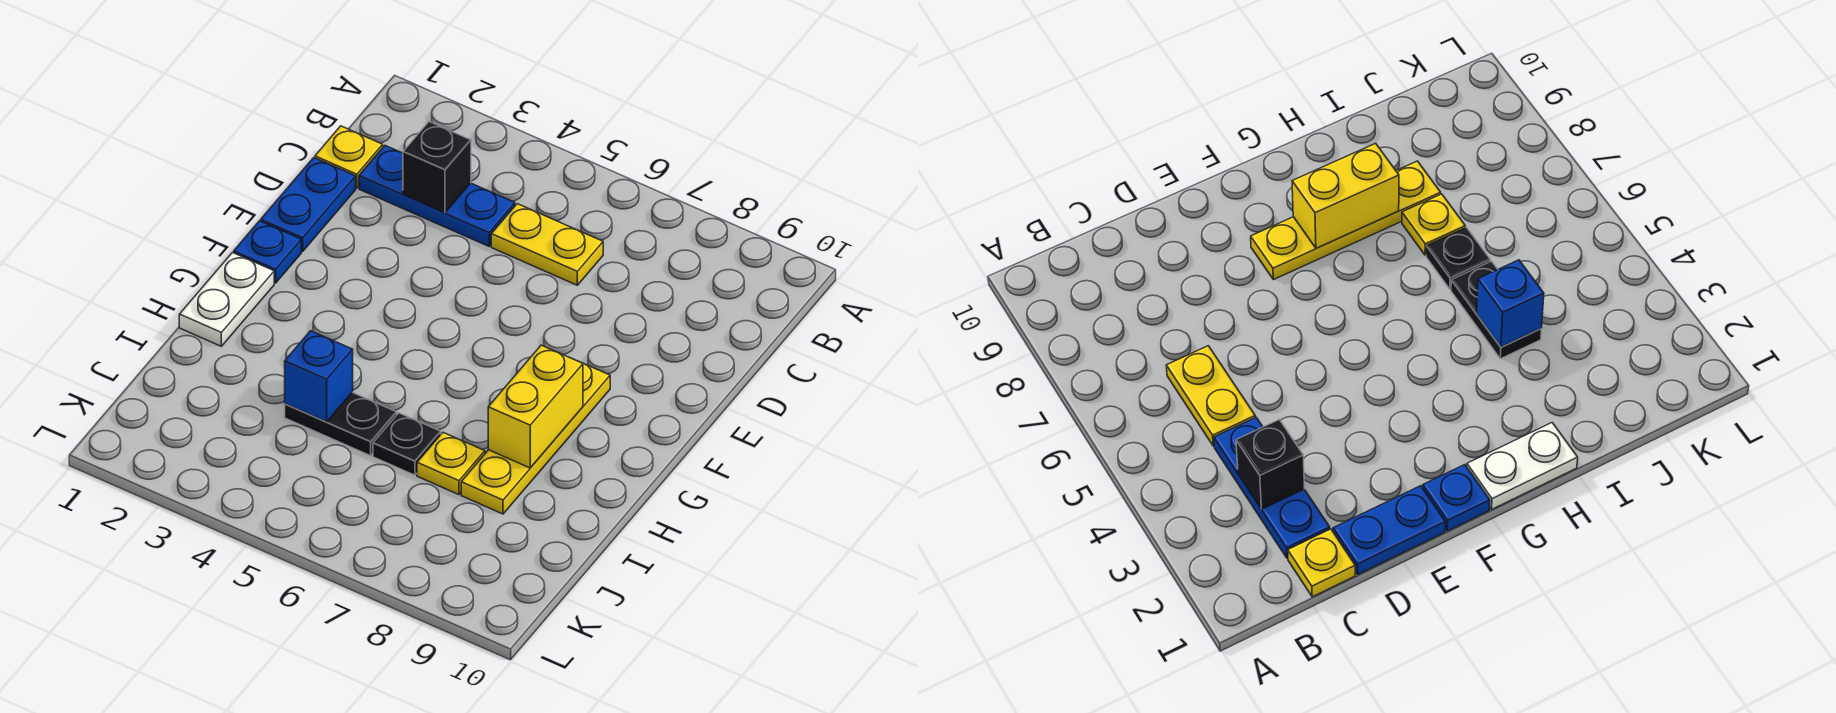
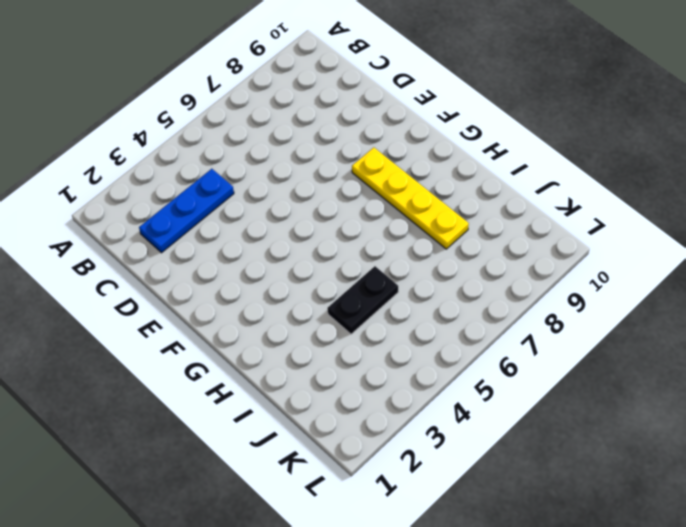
none -> yellow plate C1 level 1
none -> yellow plate C5:C6 level 1
none -> blue plate D1:E1 level 1

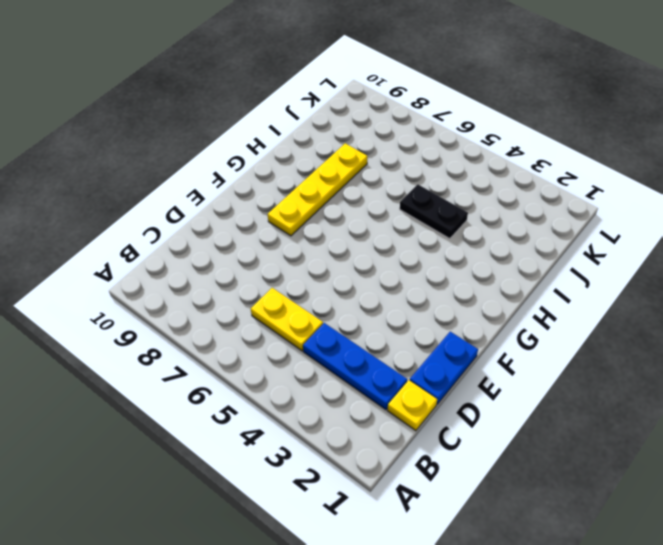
none -> blue plate F1 level 1
none -> white plate G1:H1 level 1
none -> black plate I6 level 1

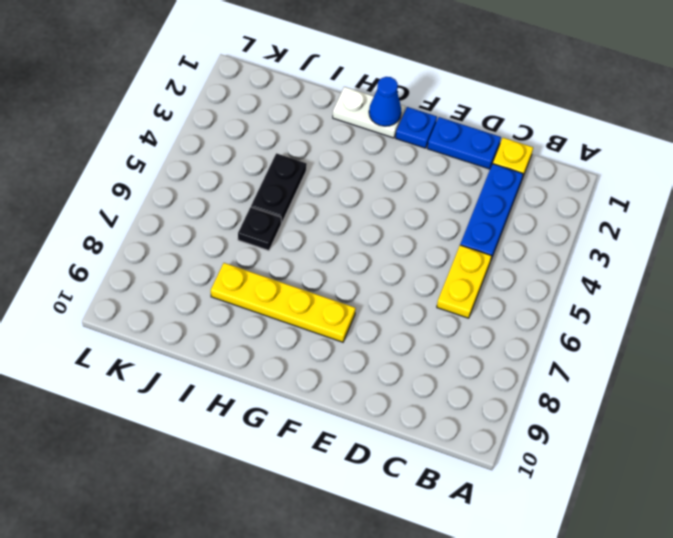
blue cone G1 level 2 -> none
none -> yellow plate I7 level 1
none -> black brick C3 level 2
none -> yellow brick G8:H8 level 2

